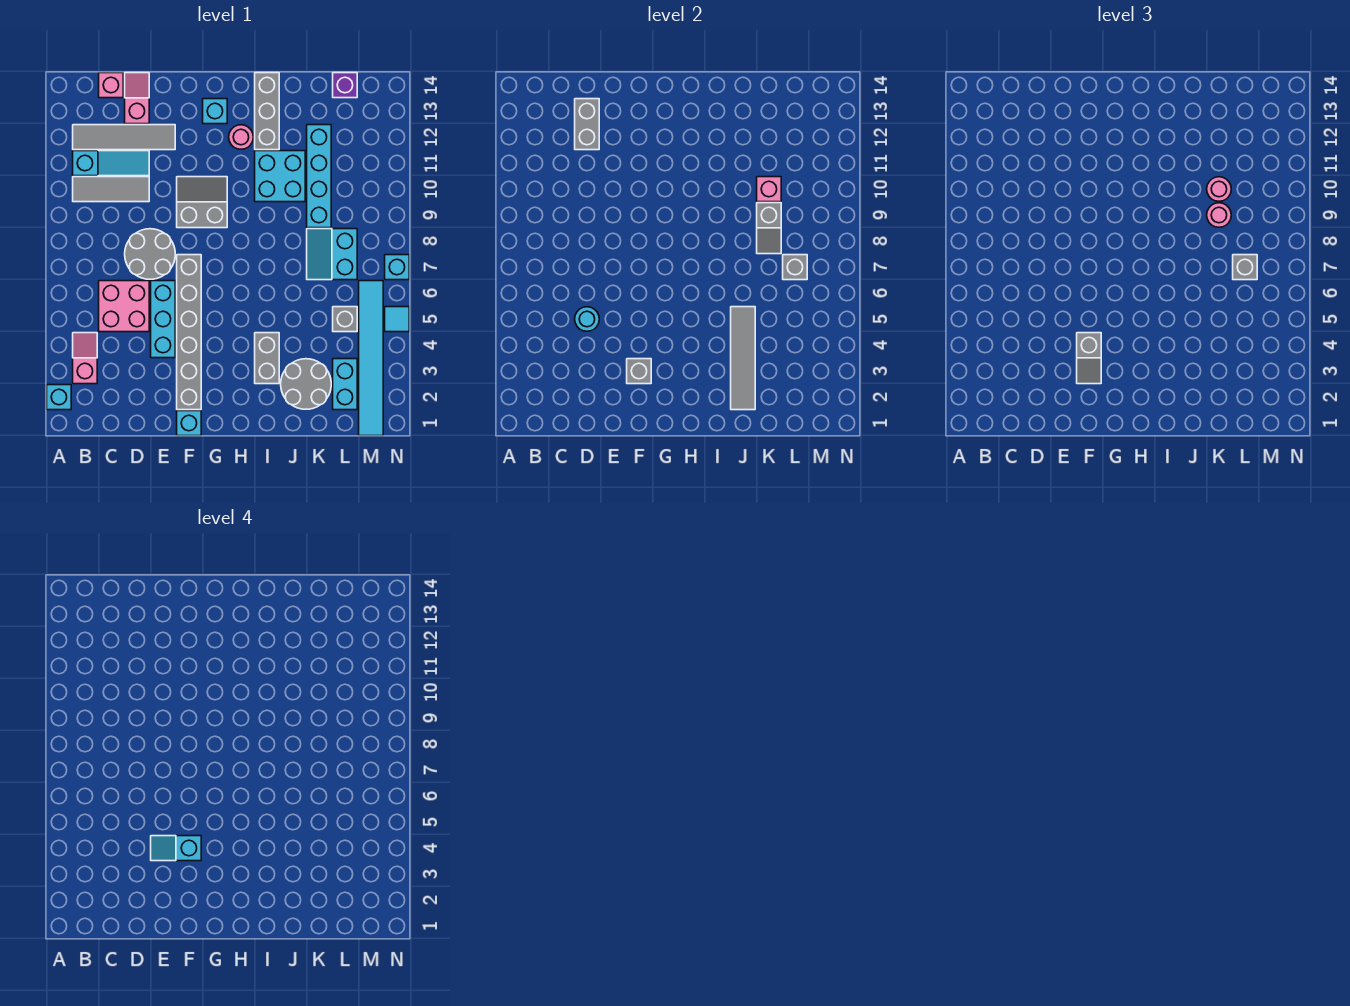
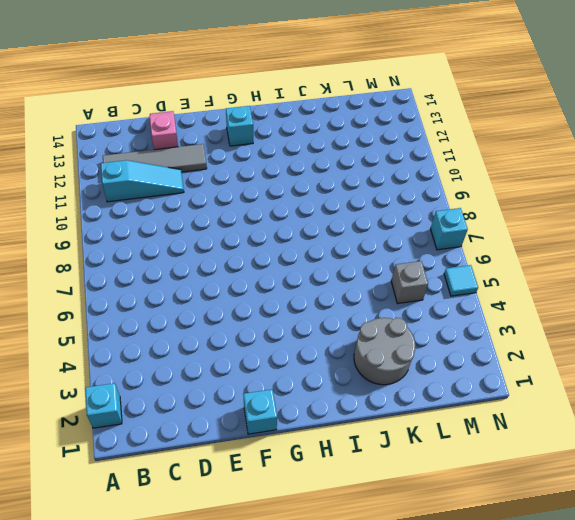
none -> pink slope B3:B4 level 1 top 3
none -> grey tile B10:D10 level 1
none -> pink brick C5:D6 level 1
none -> pink brick C14 level 1

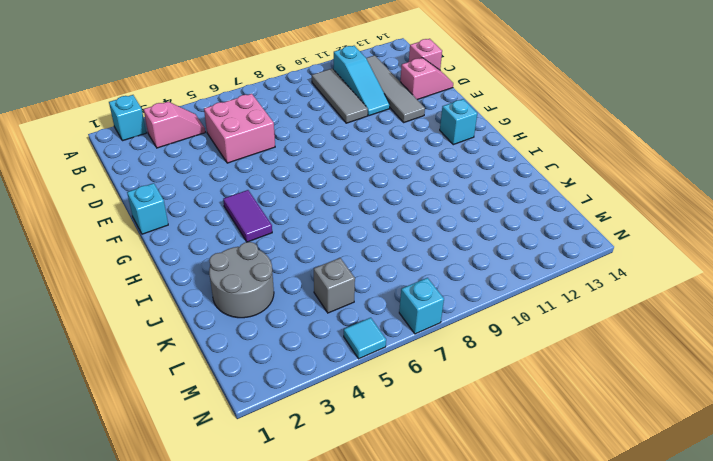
purple tile G4:H4 level 1 -> none
none -> grey round brick D7:E8 level 1
none -> cyan brick E4:E6 level 1
none -> grey brick F2:F7 level 1
none -> grey slope F9:G10 level 1 top 9

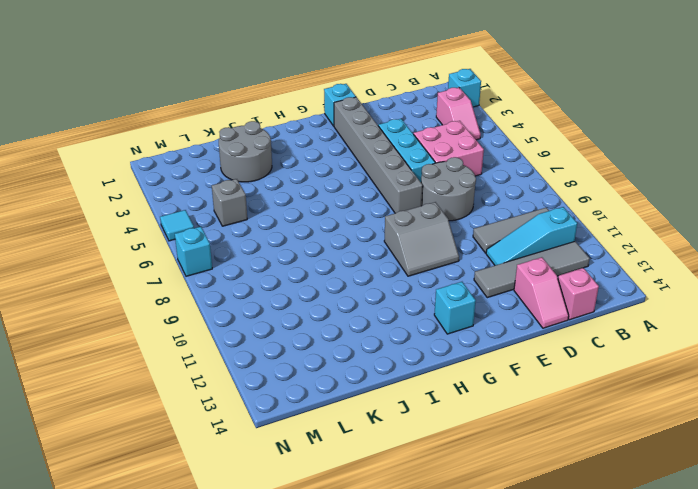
none -> pink round brick H12 level 1
none -> grey brick I3:I4 level 1
none -> cyan brick I10:J11 level 1
none -> grey brick I12:I14 level 1

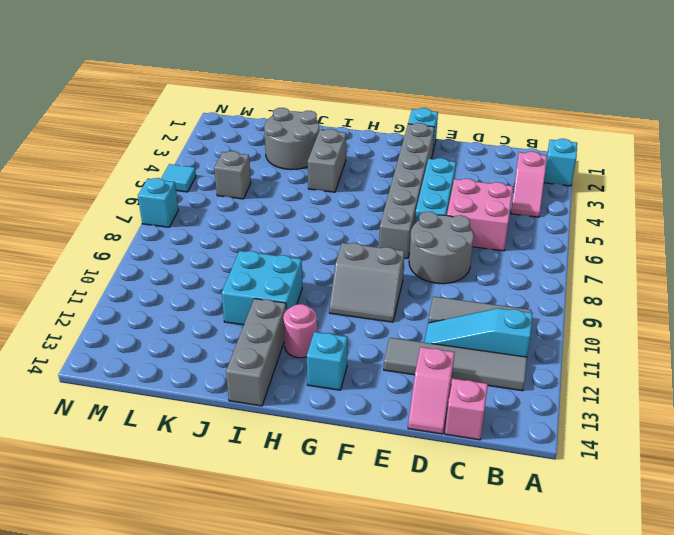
none -> cyan slope K7:L8 level 1 top L
none -> cyan brick K9:K12 level 1
none -> cyan brick L2:L3 level 1
none -> purple brick L14 level 1

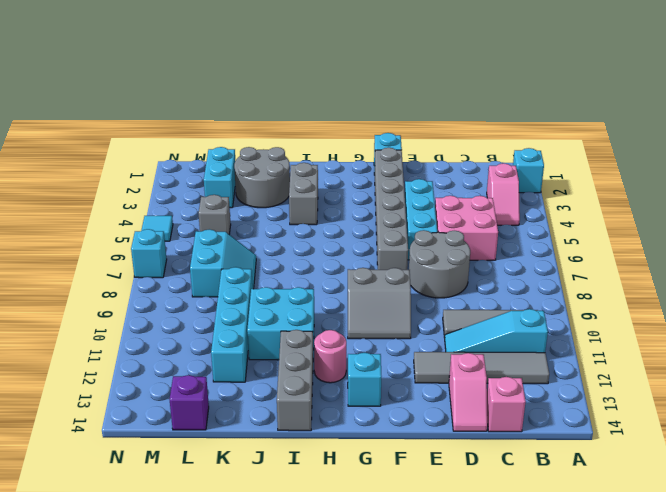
none -> cyan tile M1:M6 level 1
none -> cyan round brick D5 level 2
none -> grey brick D12:D13 level 2
none -> grey brick F3 level 2

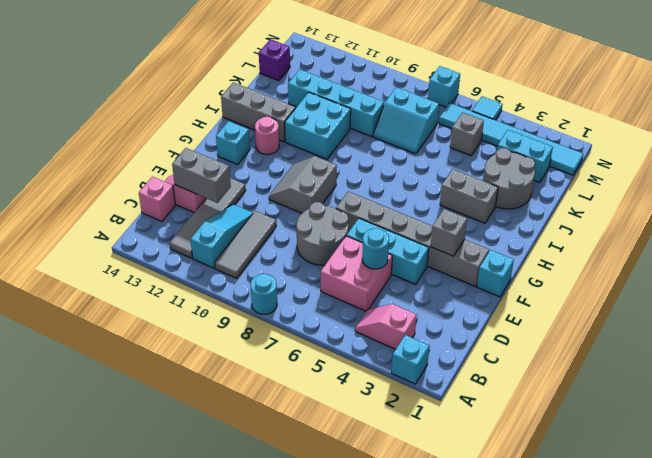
cyan round brick A8 level 1 -> none
none -> grey tile J2:J5 level 2
none -> grey slope K8:K9 level 2 top 9
none -> pink brick K10 level 2
none -> grey brick L7 level 2

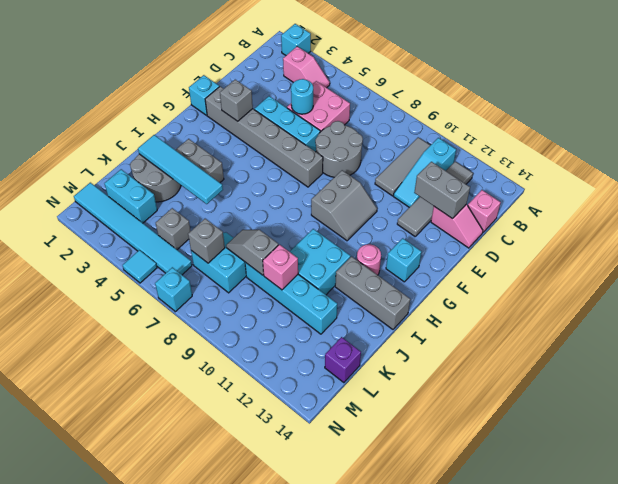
cyan tile J2:J5 level 2 -> grey tile J2:J5 level 2
none -> grey slope F3:F4 level 3 top 4
none -> pink round brick K9 level 3
none -> pink round brick K10 level 3
none -> grey brick L7 level 3

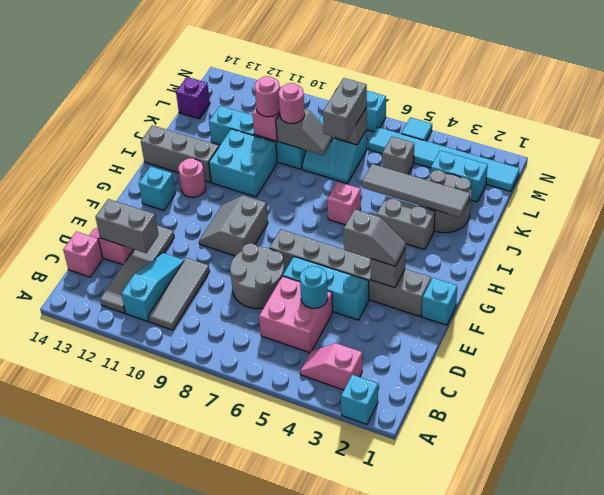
pink brick I6 level 1 -> none
grey brick K7:L7 level 3 -> grey brick L7 level 3
none -> cyan slope E4:F4 level 4 top F

